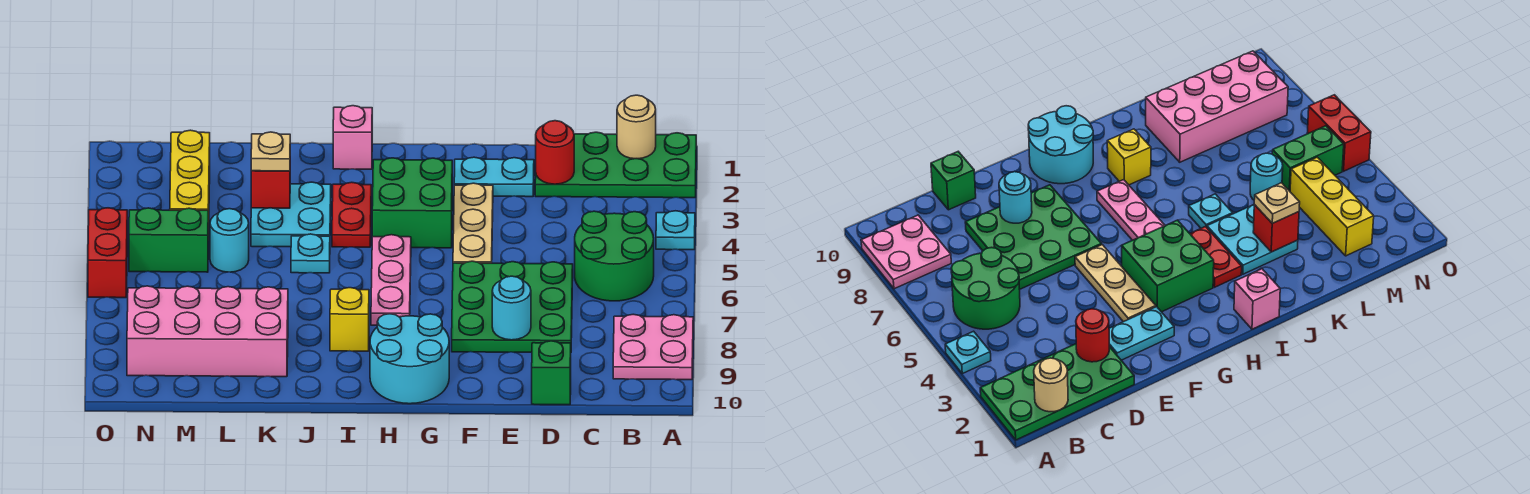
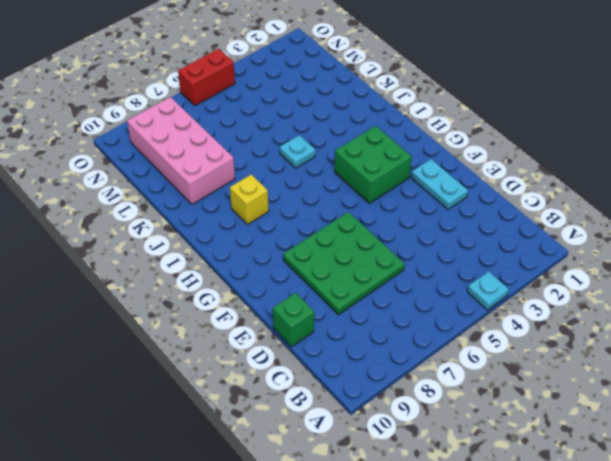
none -> green plate A1:D2 level 1
none -> pink plate A8:B9 level 1
none -> green round brick B5:C6 level 1

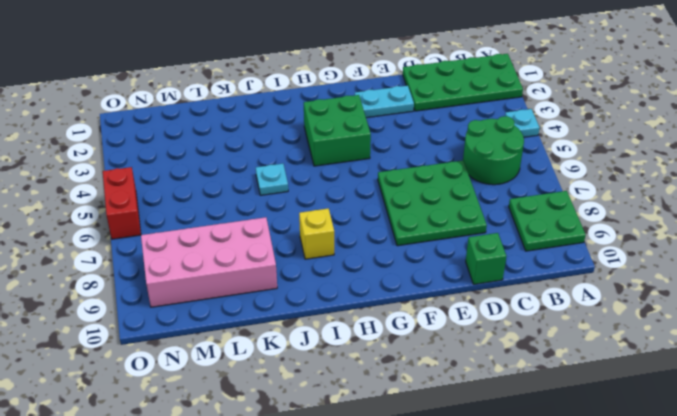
green plate A8:B9 level 1 -> pink plate A8:B9 level 1
none -> tan plate F3:F5 level 1
none -> cyan round brick G9:H10 level 1
none -> pink plate H5:H7 level 1

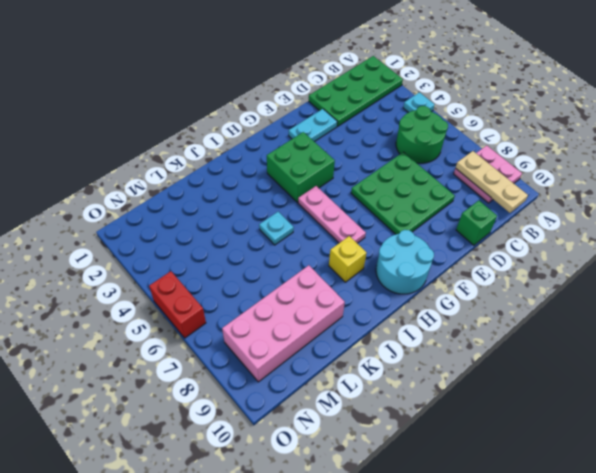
tan plate B8:B10 level 2 -> tan plate F3:F5 level 1
none -> pink brick I1 level 1
none -> red plate I3:I4 level 1
none -> cyan plate J3:K4 level 1

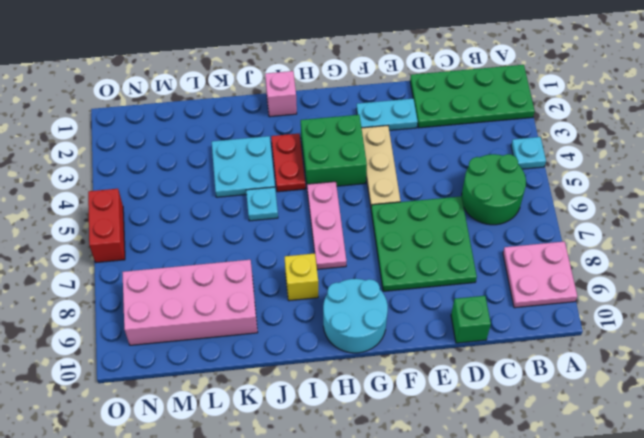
none -> cyan round brick L5 level 1
none -> yellow brick M2:M4 level 1
none -> green brick M5:N5 level 1

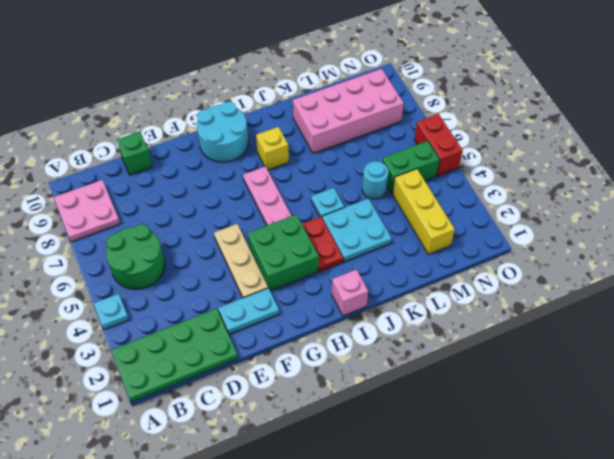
none -> green plate D6:F8 level 1
none -> tan round brick B1 level 2
none -> red round brick D2 level 2

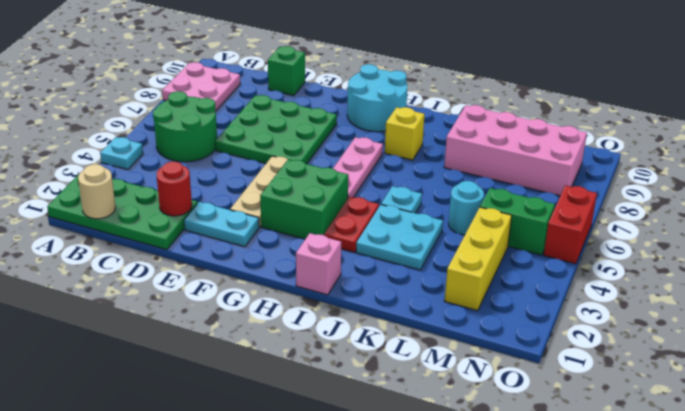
none -> cyan round brick E8 level 2
none -> red brick K3 level 2
none -> tan plate K3 level 3

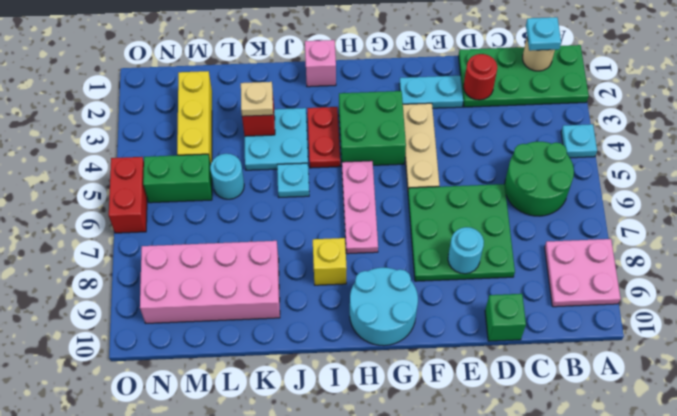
cyan plate B1 level 3 -> none

